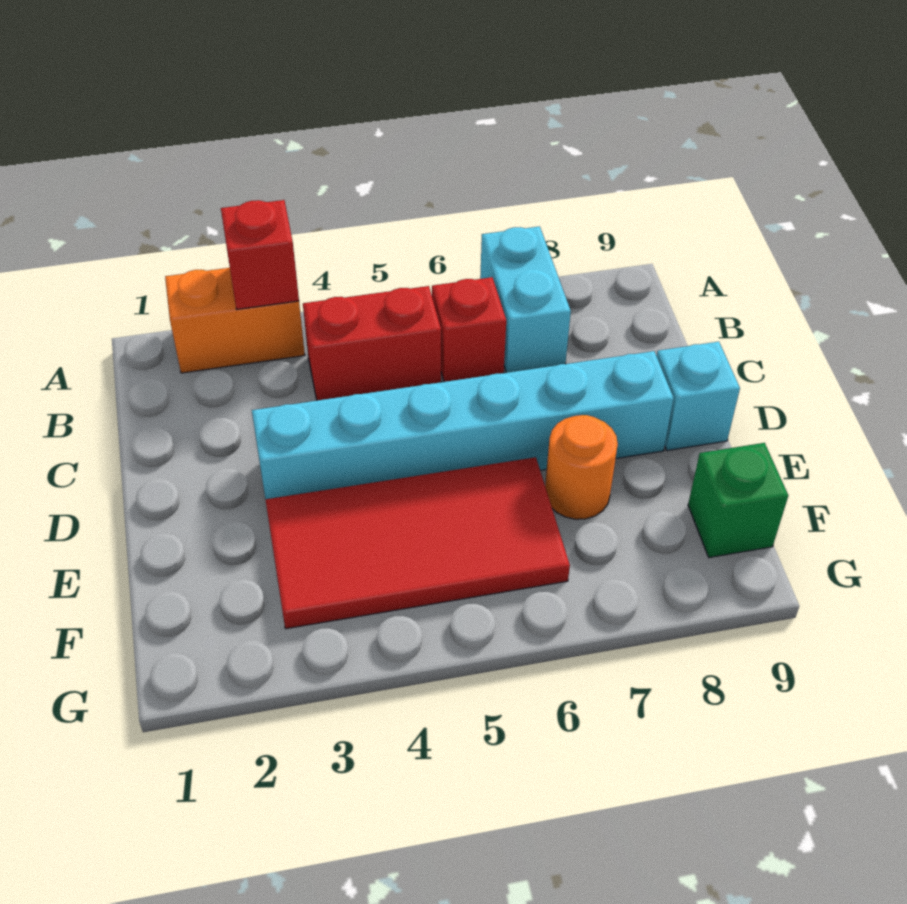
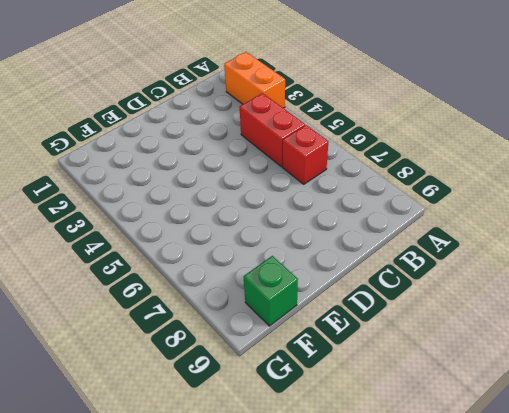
none -> cyan brick A7:B7 level 1
none -> cyan brick D3:D8 level 1

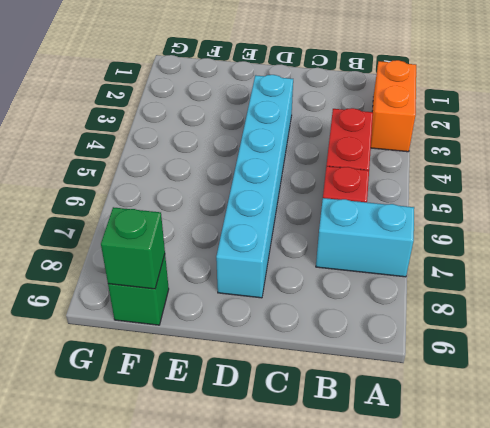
green brick F9 level 2 -> none
none -> cyan brick D9 level 1
none -> red tile E3:F6 level 1

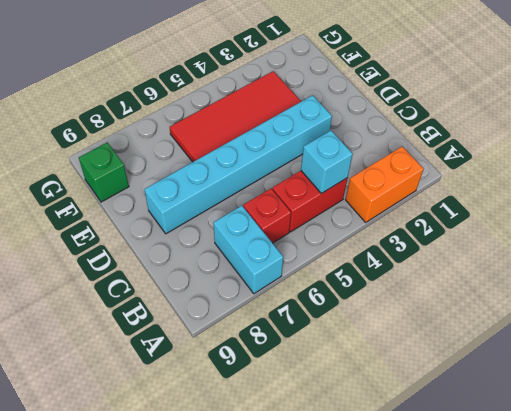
cyan brick B4 level 2 -> cyan brick D9 level 1
none -> orange round brick E7 level 1
none -> red brick A3 level 2

